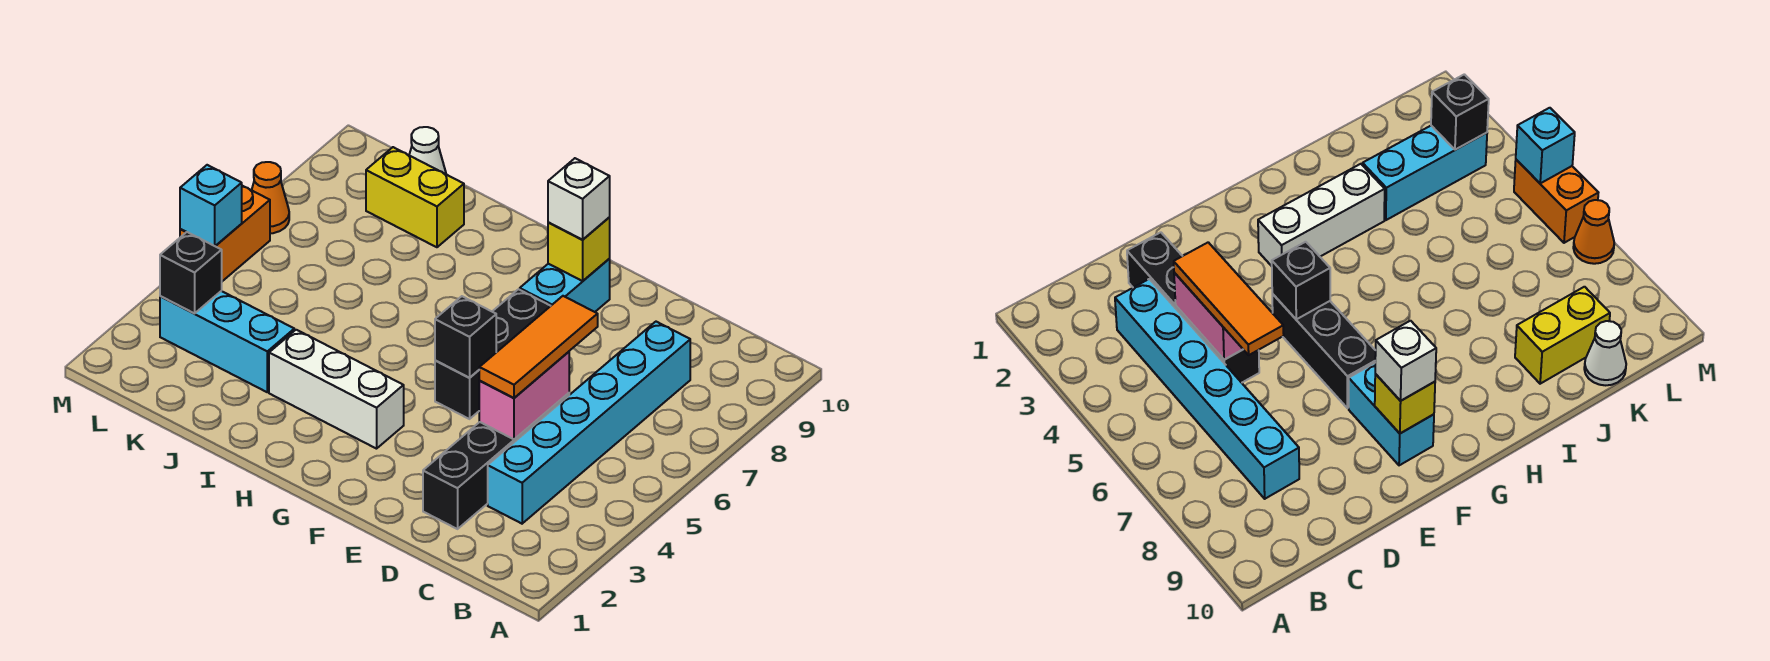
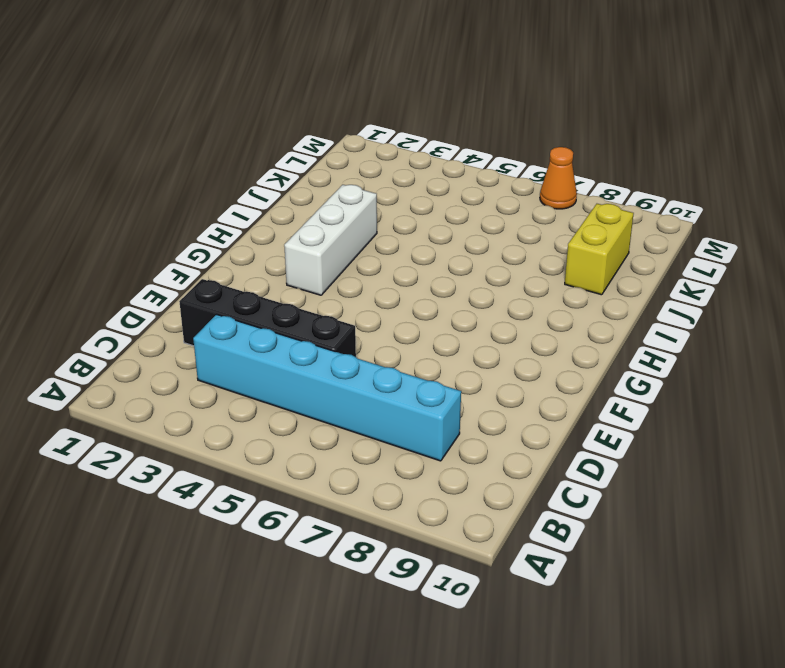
none -> black brick F5:F7 level 1
none -> cyan brick F8:F9 level 1
none -> cyan brick J3:L3 level 1

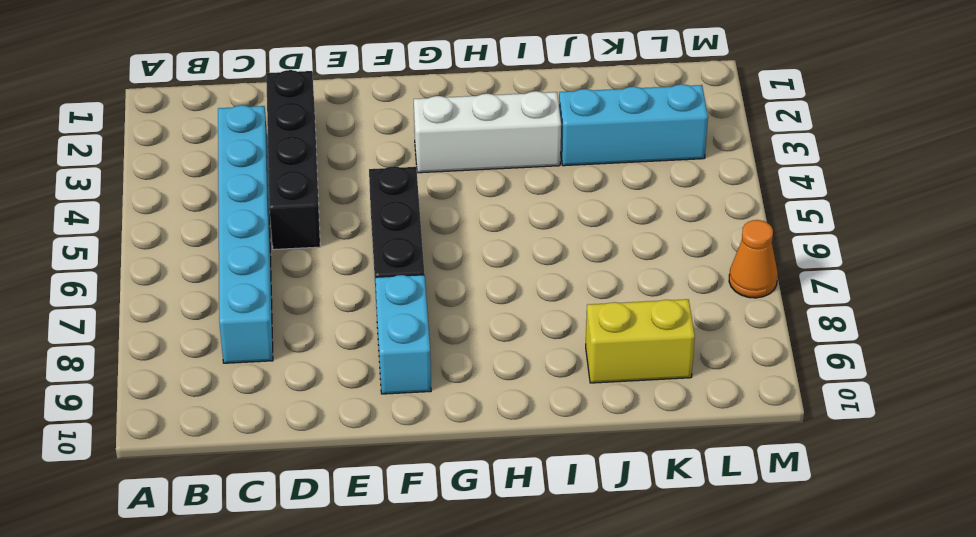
none -> white cone K10 level 1
none -> orange brick M5:M6 level 1
none -> pink brick D4:D5 level 2

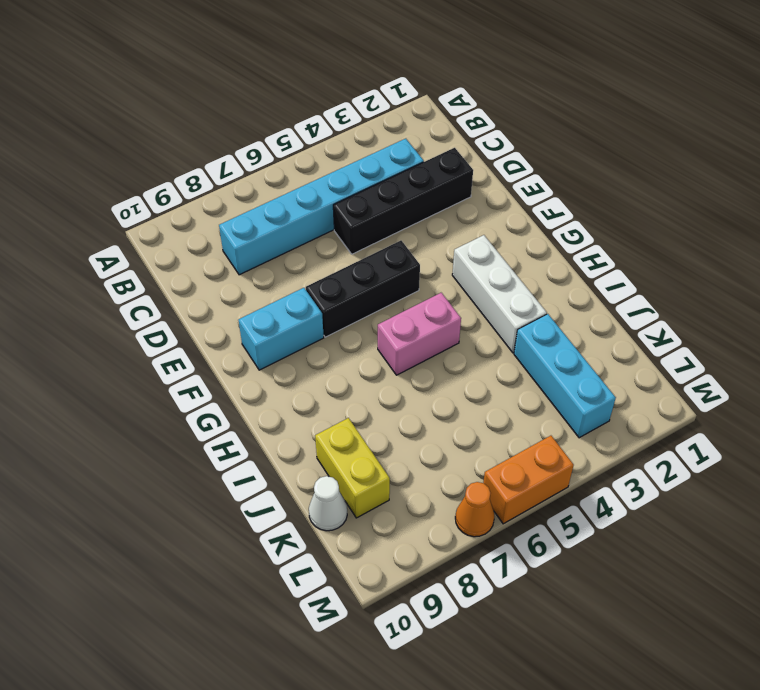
pink brick H5:H6 level 1 -> pink brick D4:D5 level 2
none -> black brick F5 level 2
none -> yellow brick F9 level 2
none -> black brick L3 level 2

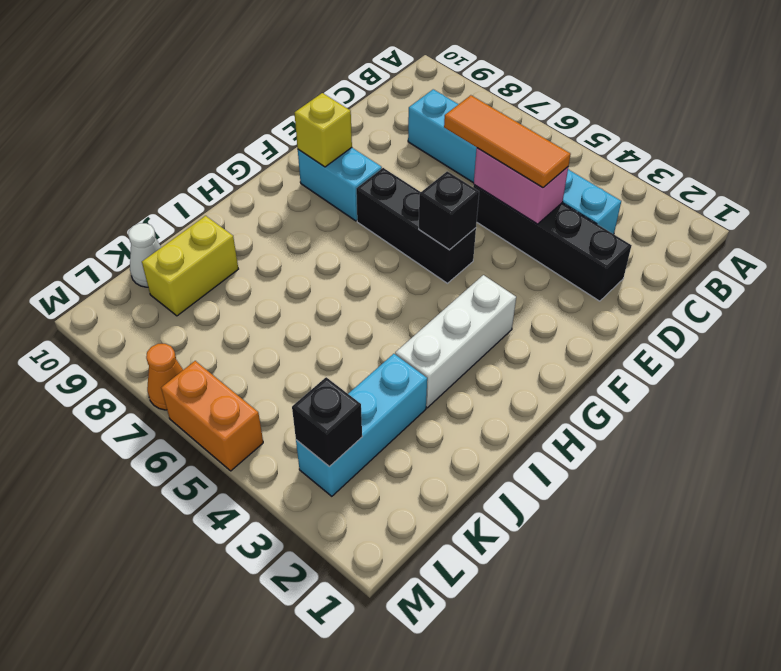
none -> cyan brick M5 level 2
none -> white brick F9 level 3

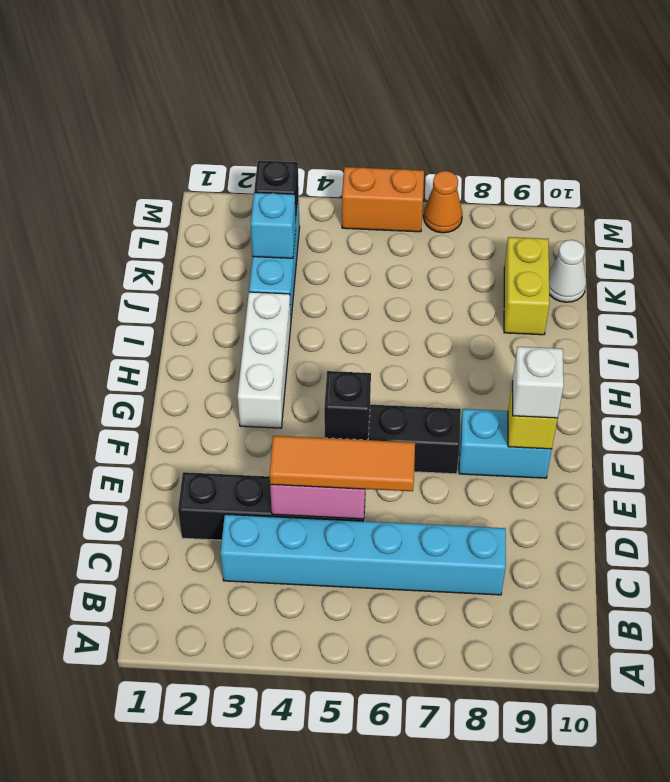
cyan brick K3 level 2 -> cyan brick M5 level 2

